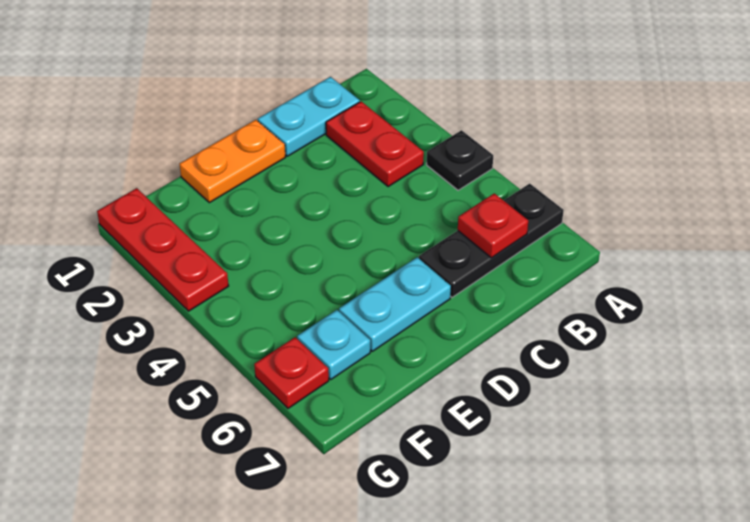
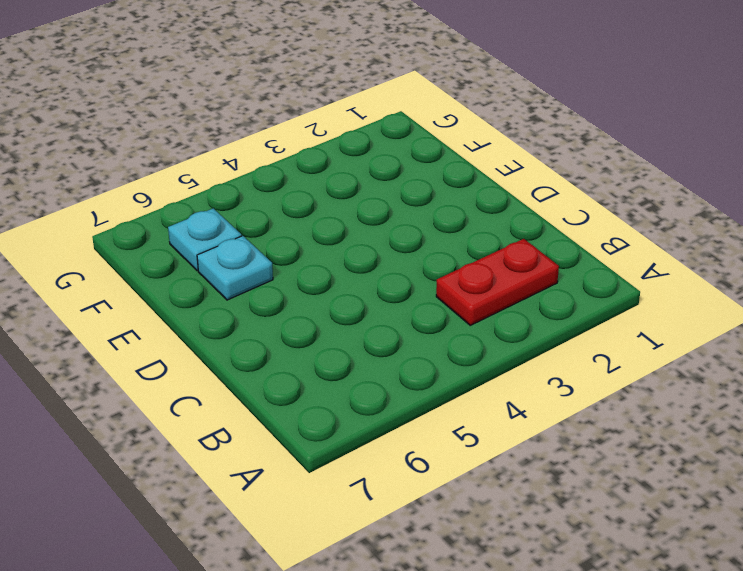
cyan plate E6 level 1 -> cyan plate D6:E6 level 1
none -> black plate A4 level 1
none -> black plate A6:C6 level 1

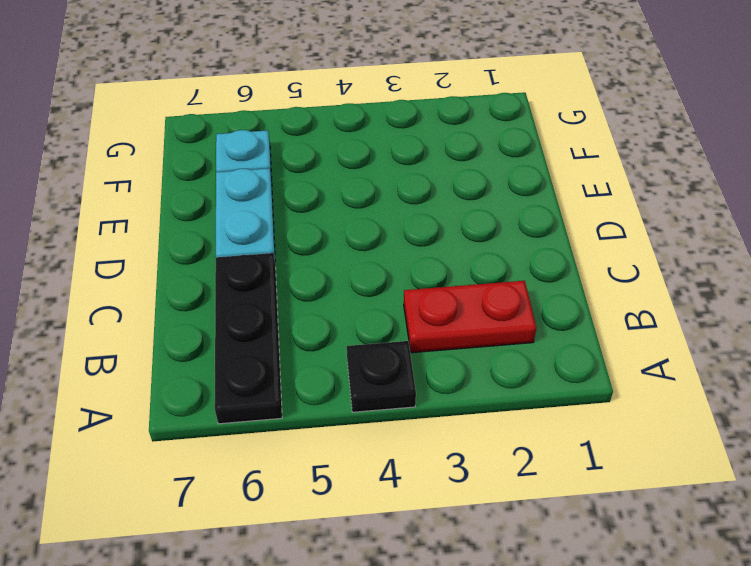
none -> cyan plate B1:C1 level 1
none -> orange plate D1:E1 level 1

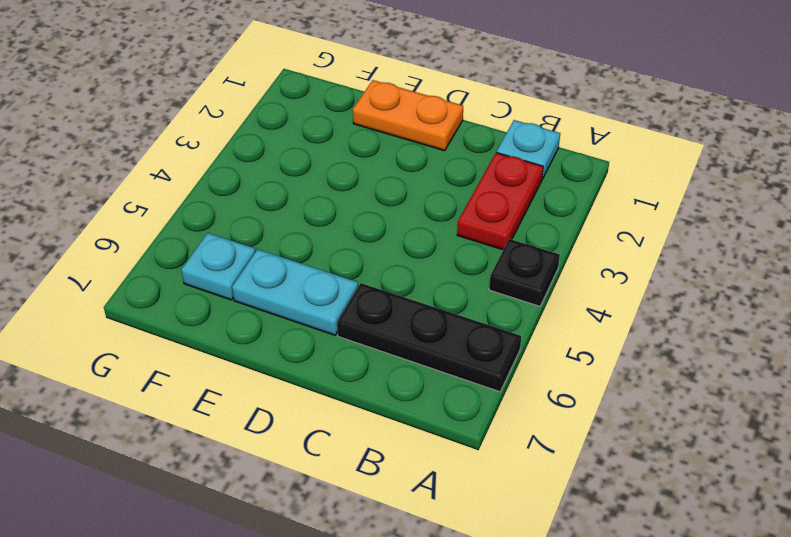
cyan plate B1 level 1 -> cyan plate B1:C1 level 1
none -> red plate G1:G3 level 1
none -> red plate G6 level 1

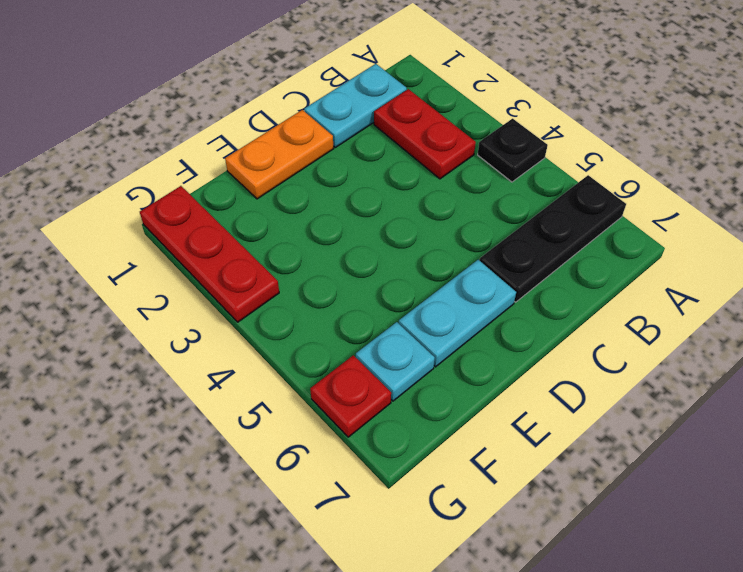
none -> red plate B6 level 2

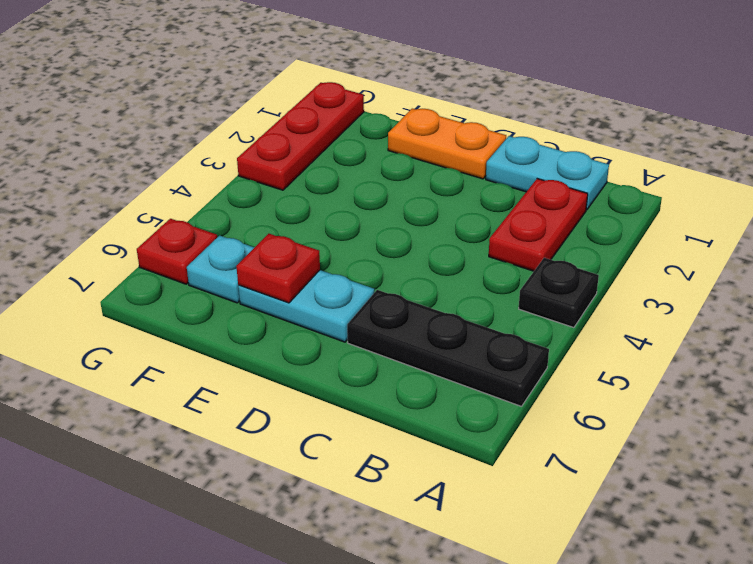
red plate E6 level 2 -> red plate B6 level 2

